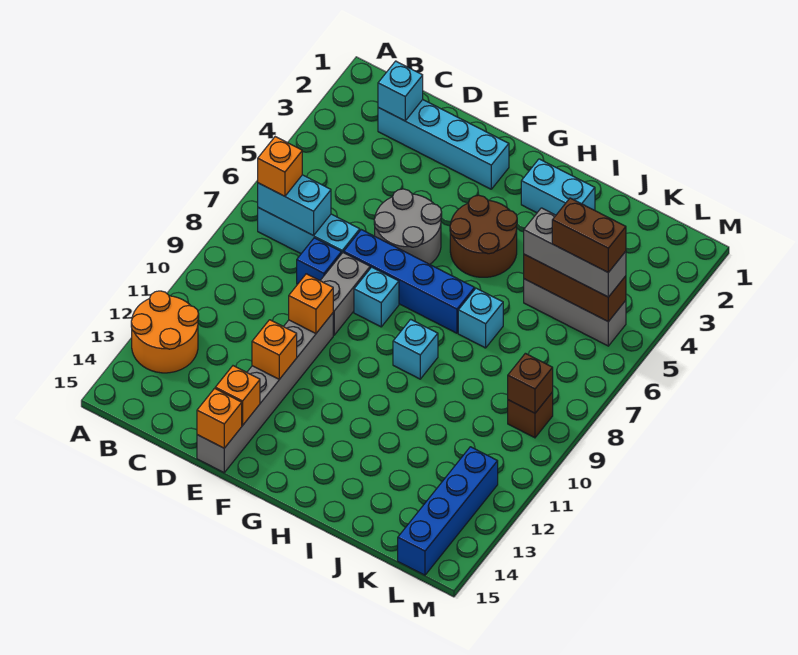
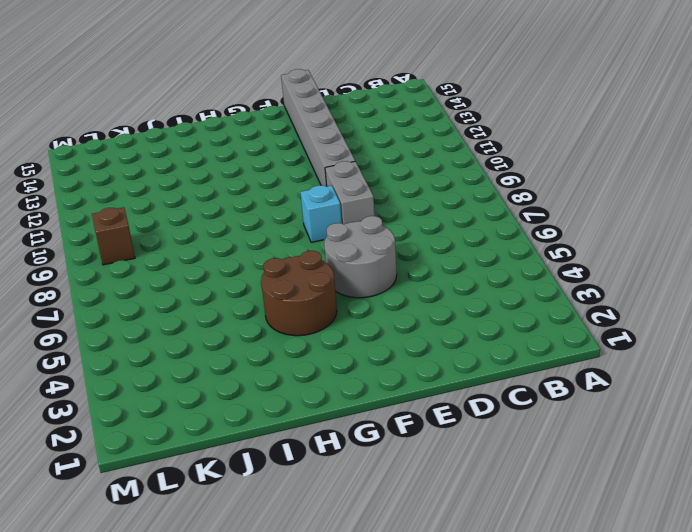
none -> orange round brick A12:B13 level 1
none -> cyan brick B7:D7 level 1
none -> cyan brick C2:F2 level 1

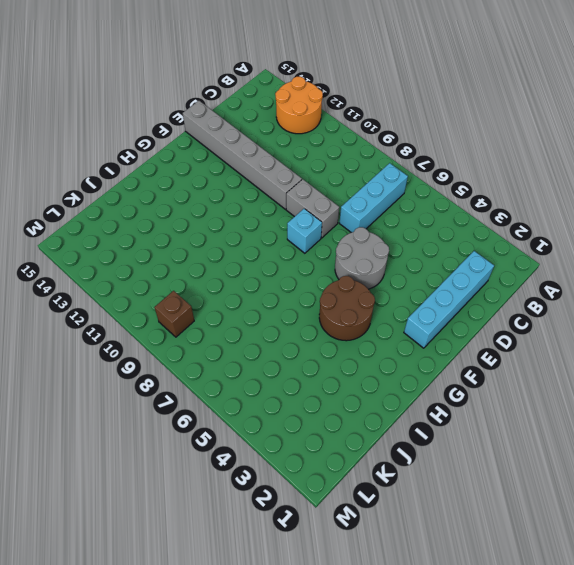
none -> blue brick D8 level 1
none -> blue brick E7:H7 level 1
none -> cyan brick H2:I2 level 1

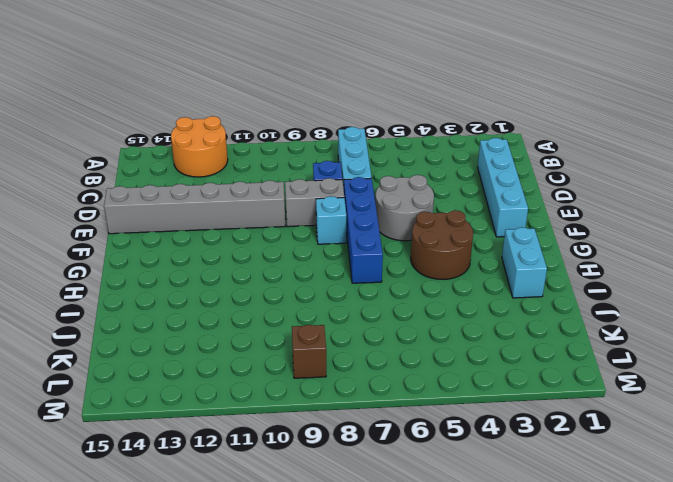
none -> cyan brick H9 level 1
none -> cyan brick I7 level 1
none -> grey brick J5:L5 level 1

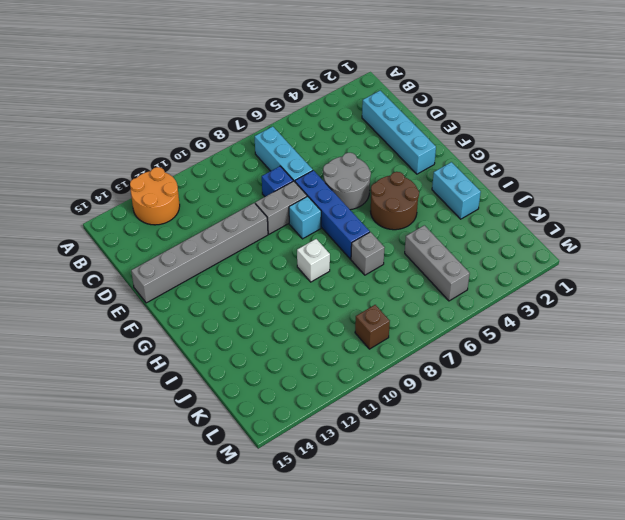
white brick H9 level 1 -> cyan brick H9 level 1
grey brick I7 level 1 -> cyan brick I7 level 1
none -> blue brick L12:L15 level 1
none -> cyan brick B7:C7 level 2
none -> cyan brick C2 level 2

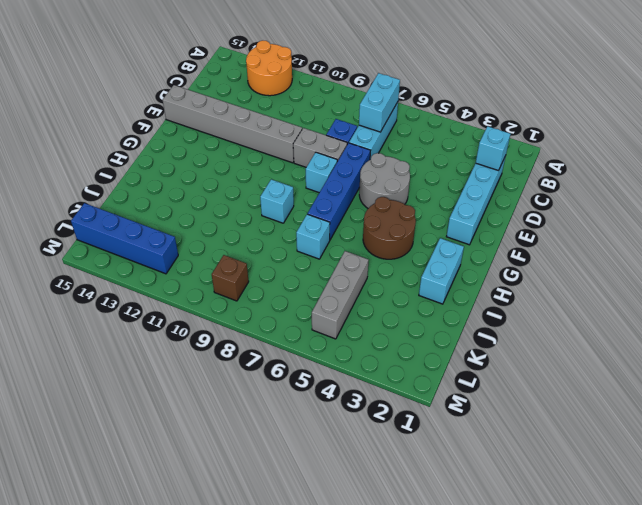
none -> orange brick E10 level 2
none -> orange brick E12 level 2
none -> orange brick E14 level 2

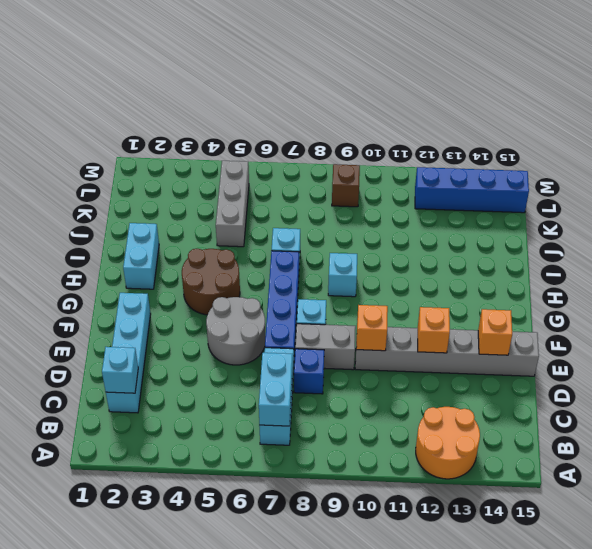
none -> orange brick E15 level 2
none -> brown brick J5:L5 level 2
none -> brown brick L9 level 2

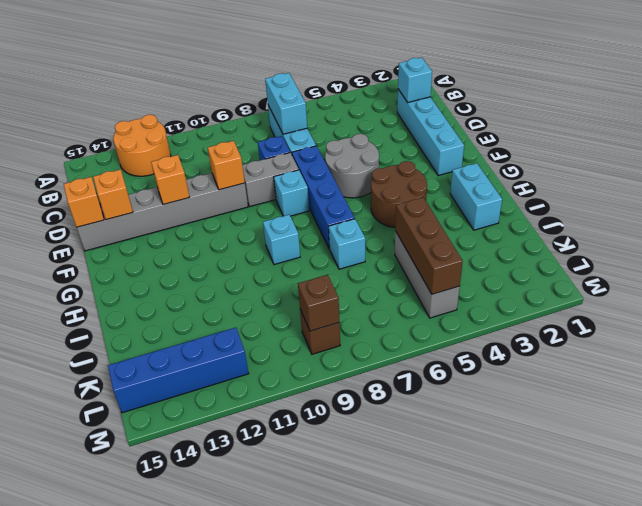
none -> orange brick B7 level 3
none -> grey brick J5:L5 level 3
none -> brown brick K5:L5 level 4

